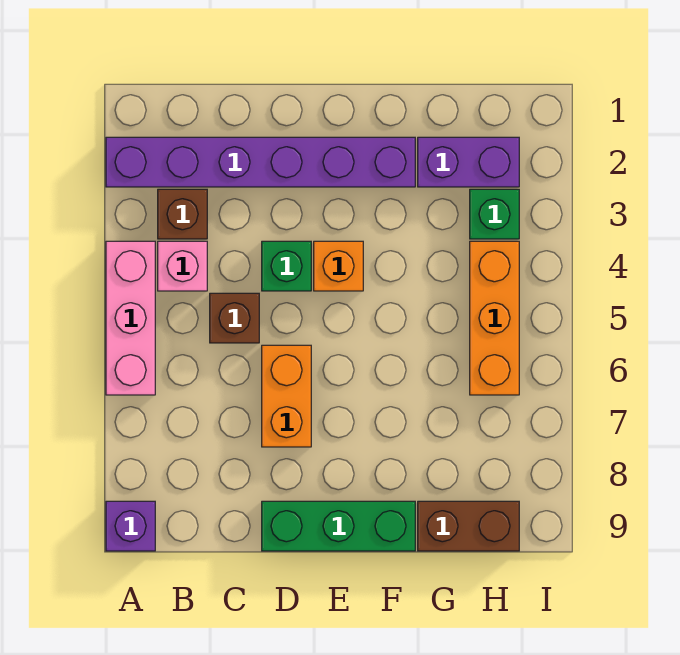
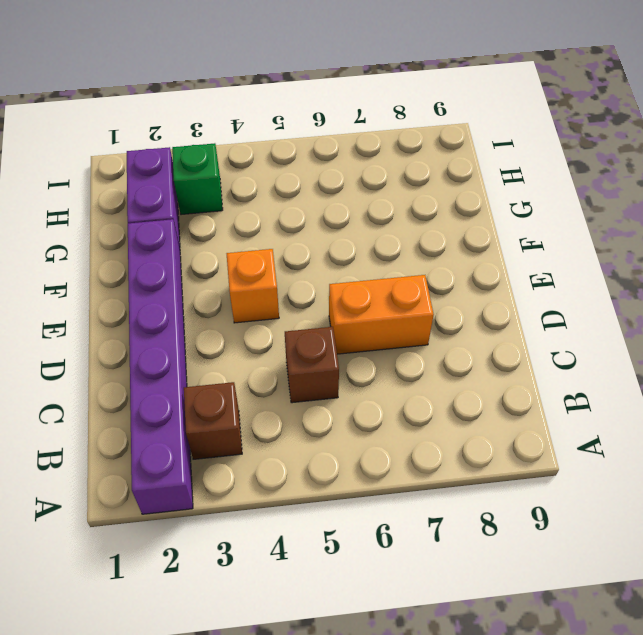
none -> pink brick A4:A6 level 1
none -> purple brick A9 level 1
none -> pink brick B4 level 1

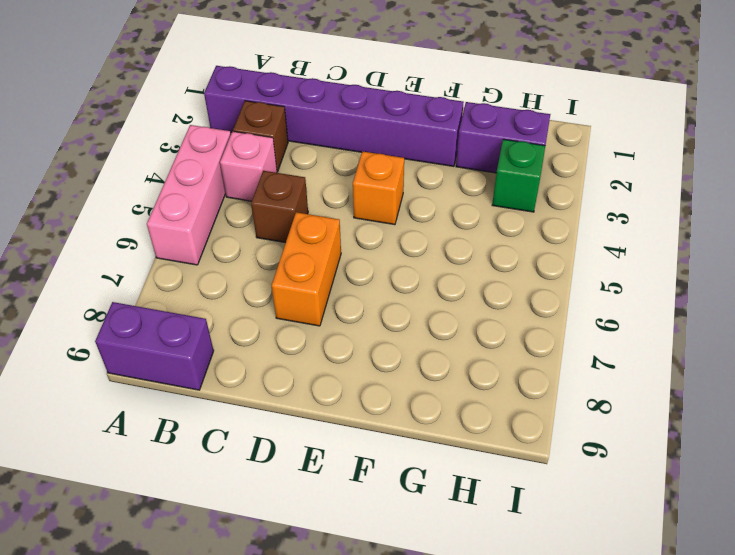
purple brick A9:B9 level 1 -> purple brick A9 level 1
none -> green brick D4 level 1
none -> green brick D9:F9 level 1
none -> brown brick G9:H9 level 1

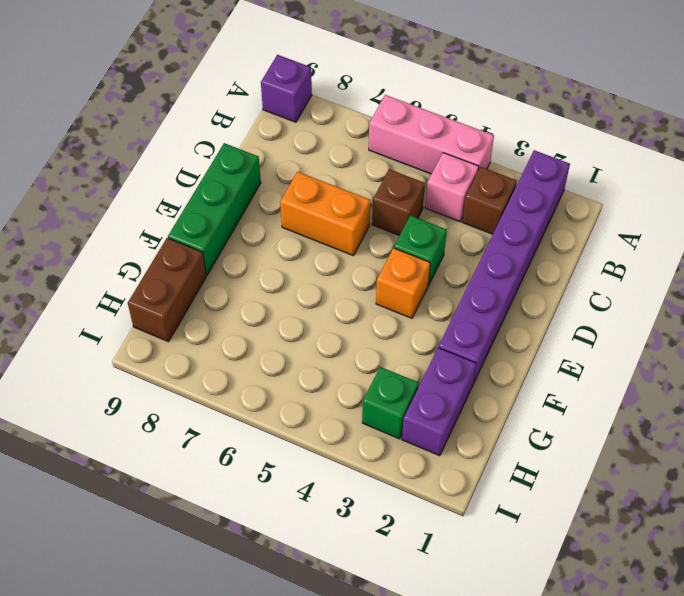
none -> orange brick H4:H6 level 1

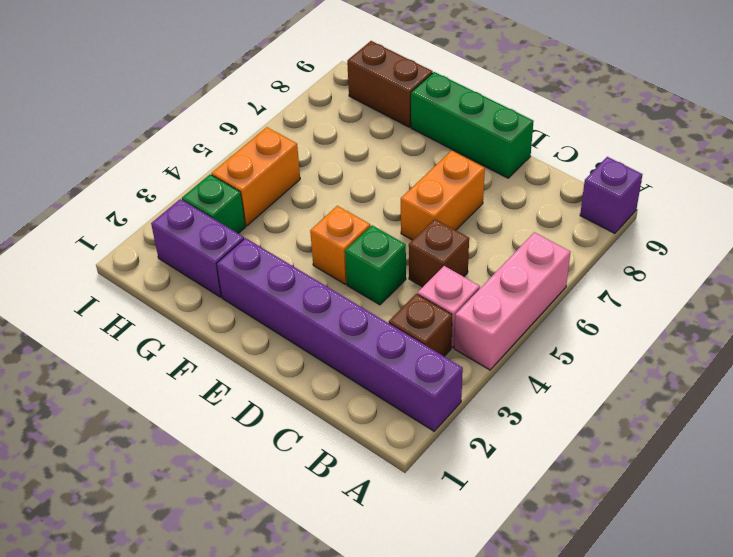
orange brick H4:H5 level 1 -> orange brick H4:H6 level 1

